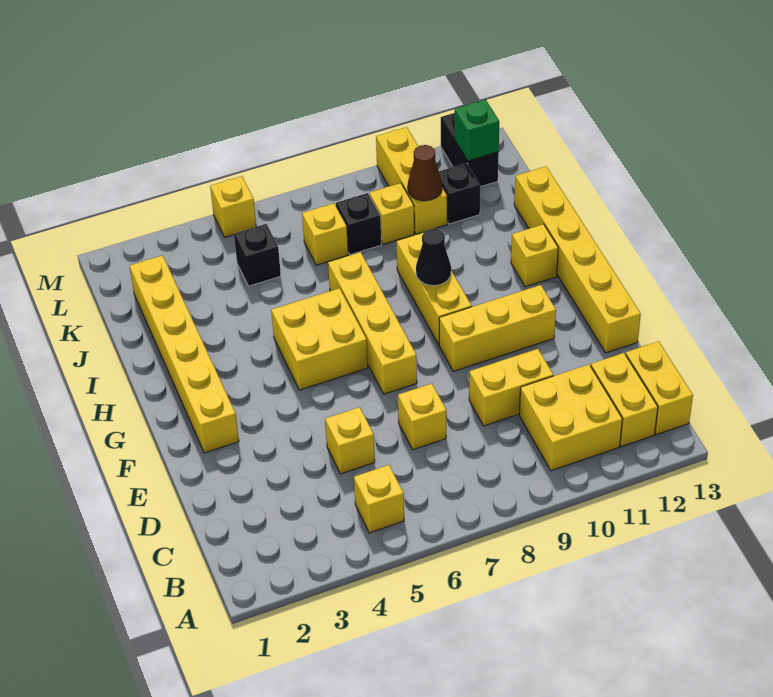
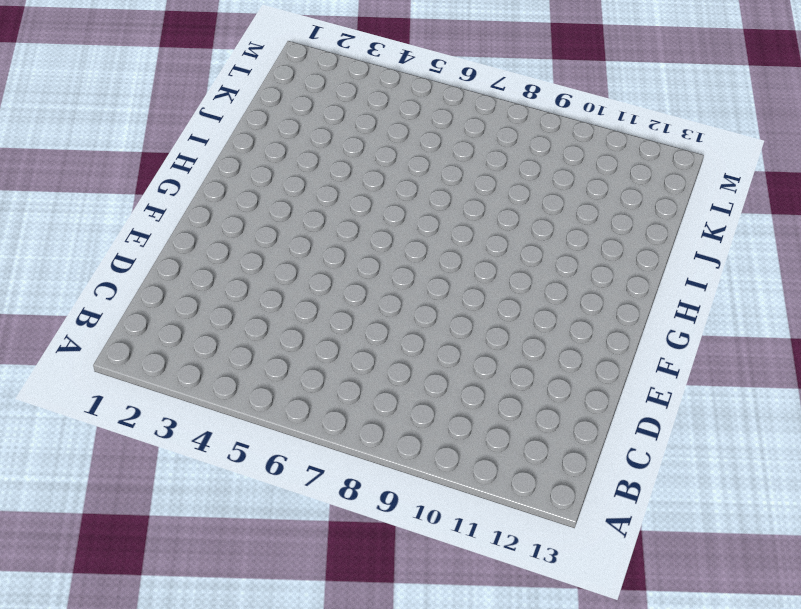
none -> yellow brick B5 level 1
none -> yellow brick B10:C11 level 1
none -> yellow brick B12:C12 level 1

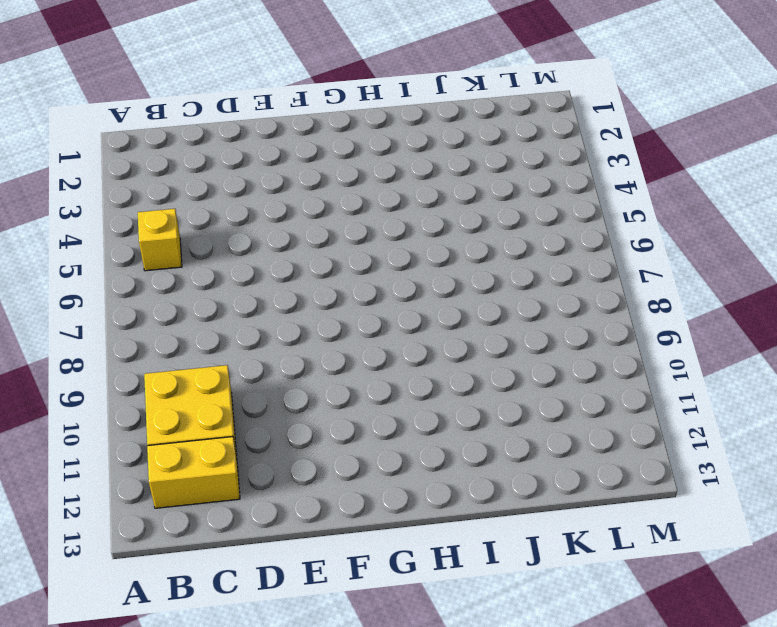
none -> yellow brick B13:C13 level 1
none -> yellow brick D5 level 1
none -> yellow brick D7 level 1

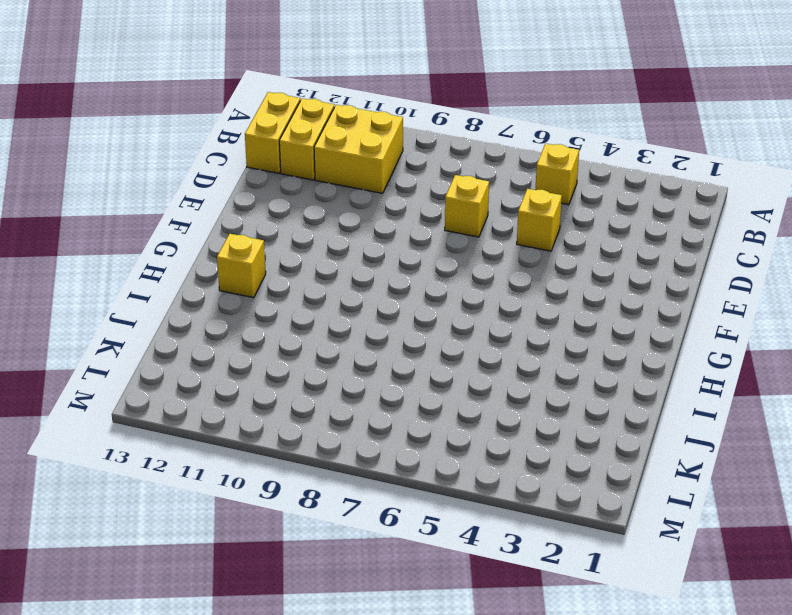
none -> yellow brick D9:D10 level 1
none -> yellow brick E13:J13 level 1
none -> yellow brick F2:K2 level 1

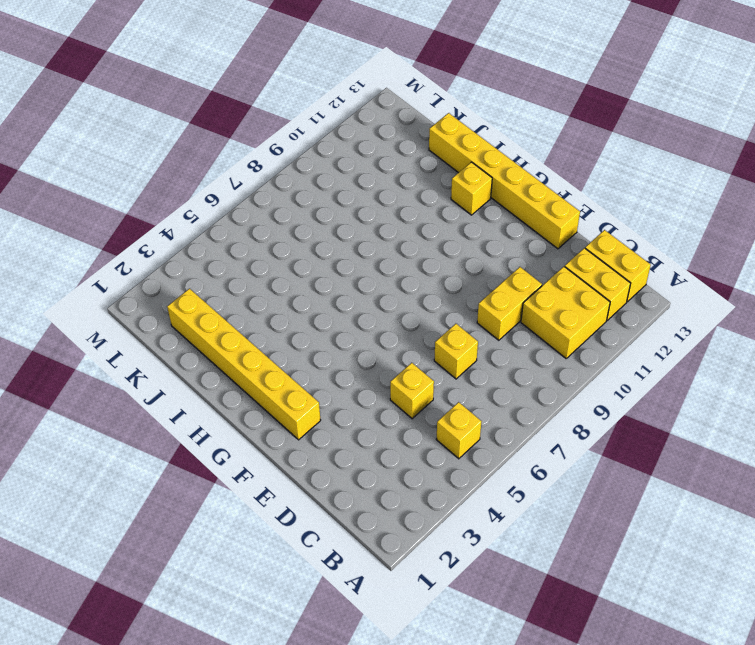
none -> yellow brick F7:I7 level 1
none -> yellow brick F9:F11 level 1
none -> yellow brick G5:H6 level 1

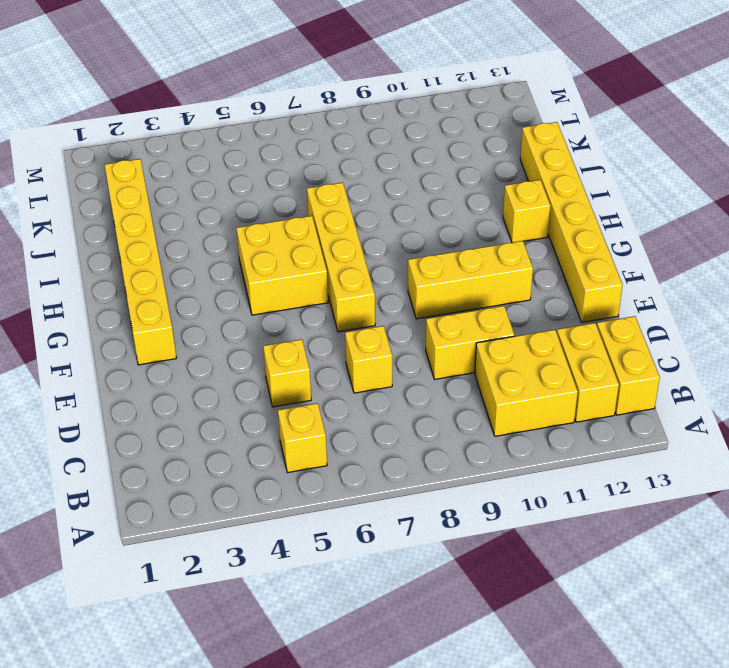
none -> yellow brick G9:I9 level 1
none -> black brick K5 level 1
none -> yellow brick K7 level 1

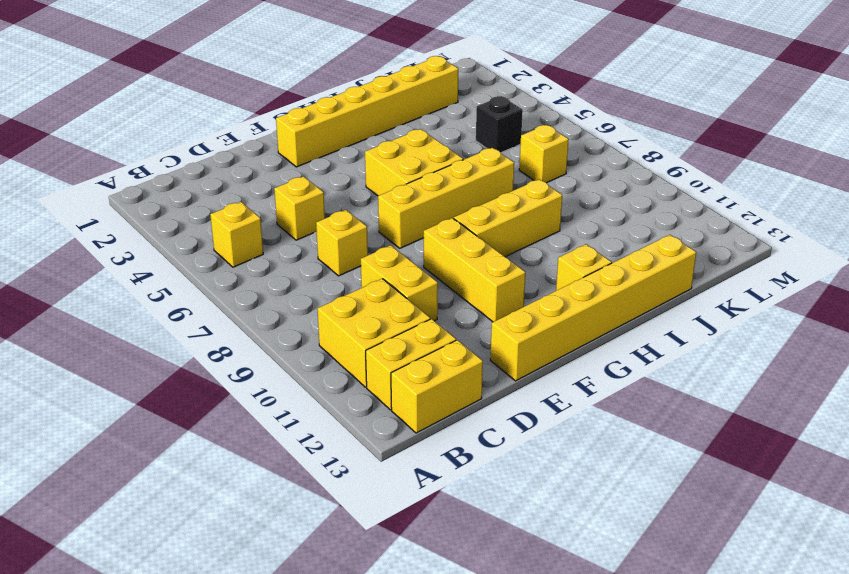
none -> black brick K8 level 1
none -> yellow brick K9 level 1
none -> yellow brick K10:M10 level 1

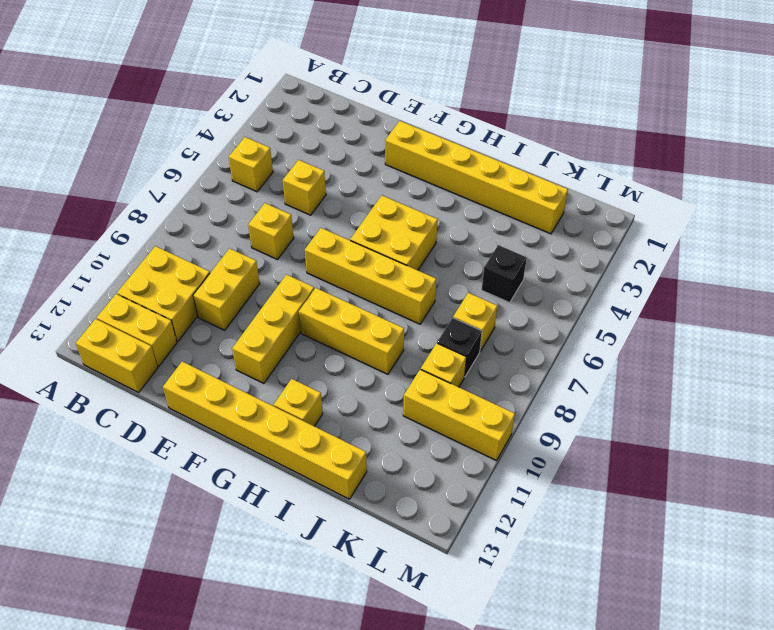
none -> black brick K11 level 1
none -> black brick L12:M12 level 1
none -> yellow brick M5 level 1

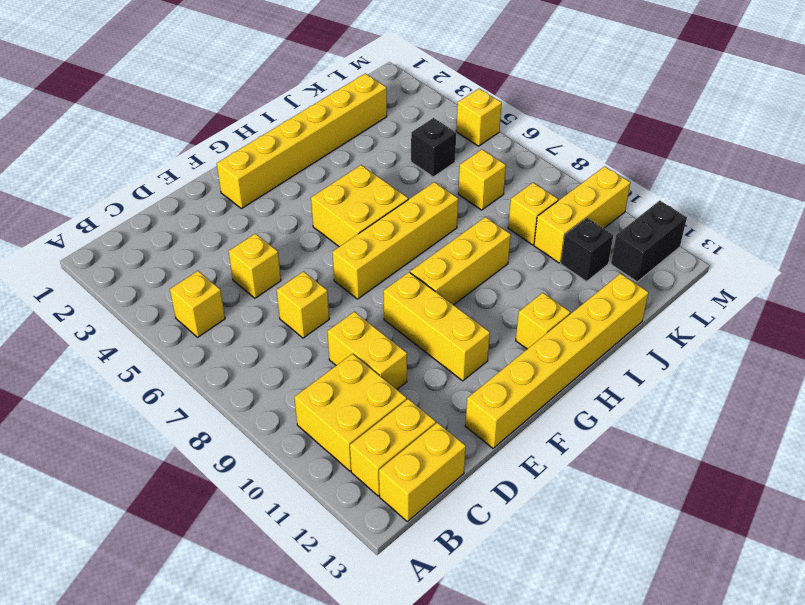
none -> black brick K8 level 1
none -> black cone H9 level 2
none -> brown cone K10 level 2

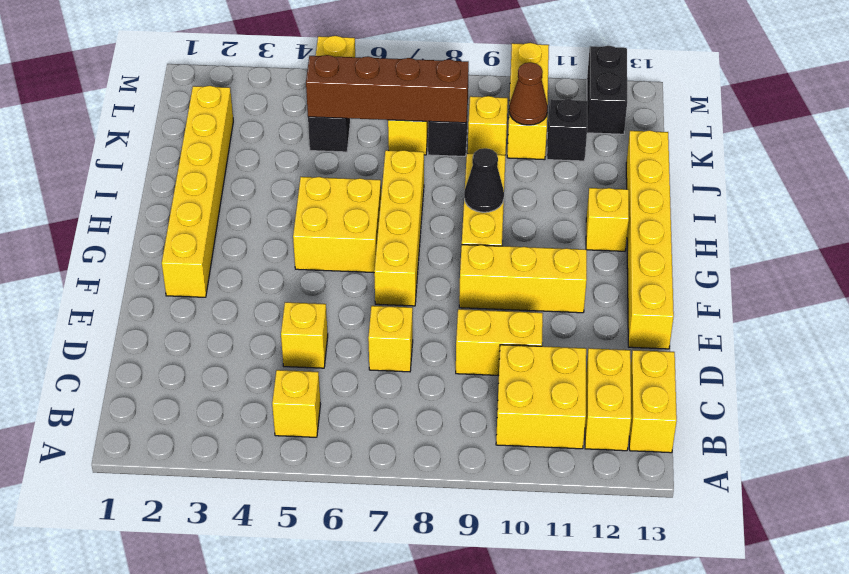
brown brick K5:K8 level 2 -> none
none -> green brick L12 level 2

